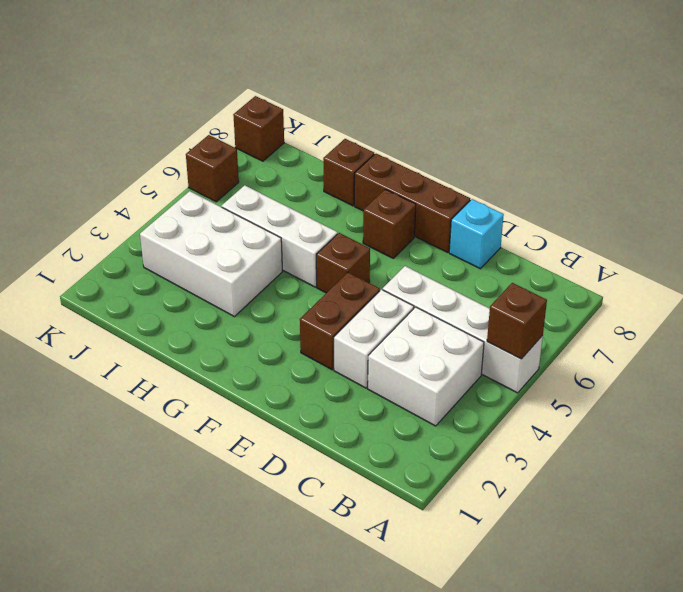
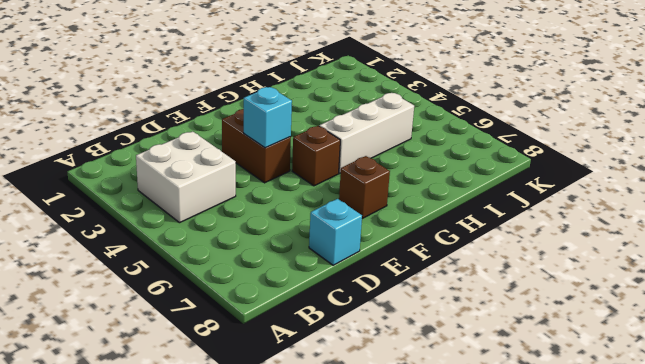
cyan brick E4 level 2 -> none
none -> white brick A5:D5 level 1
none -> white brick D3:D4 level 1
none -> brown brick E8:G8 level 1

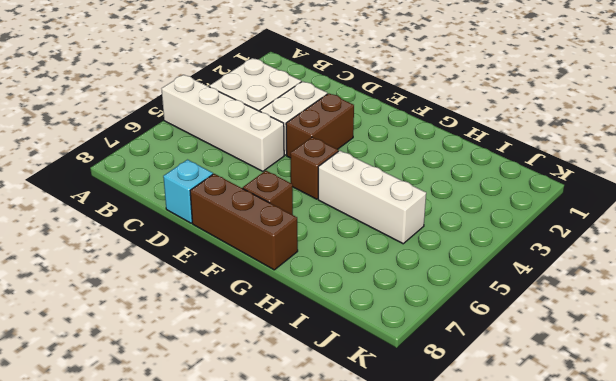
none -> white brick H3:J4 level 1
none -> brown brick H8 level 1
none -> brown brick K6 level 1

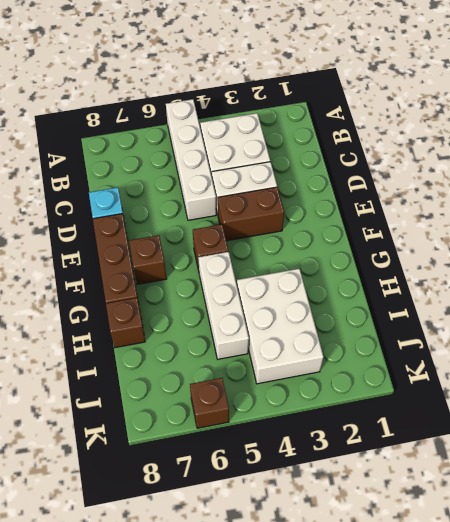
none -> brown brick K8 level 1
none -> brown brick A5 level 2

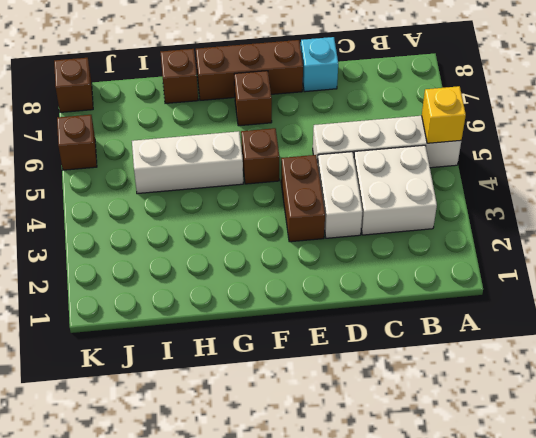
yellow brick A5 level 2 -> brown brick A5 level 2
none -> white brick H3:J4 level 1

